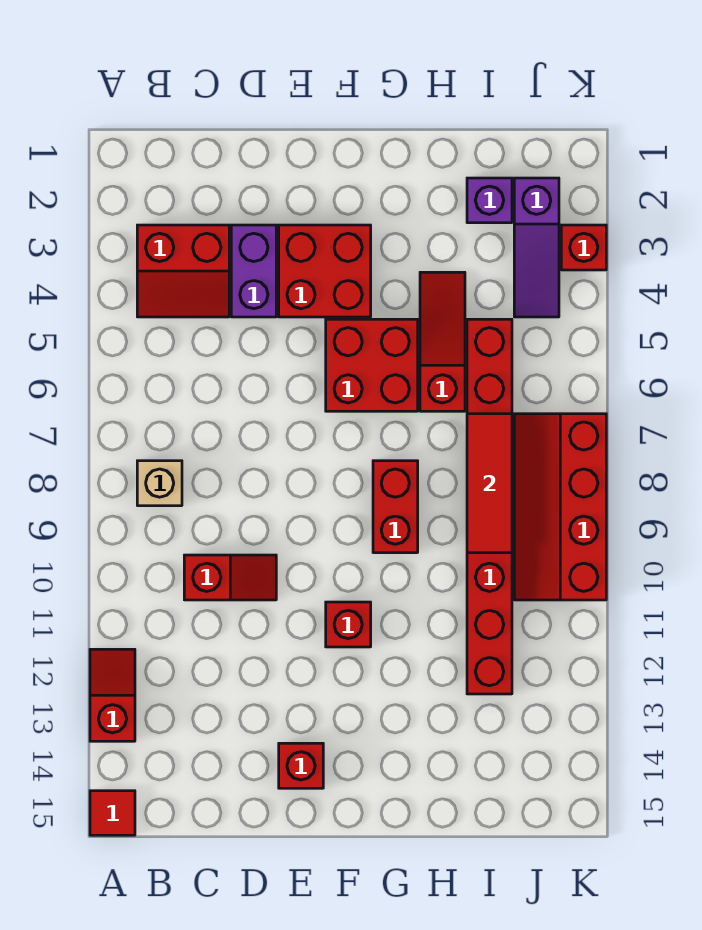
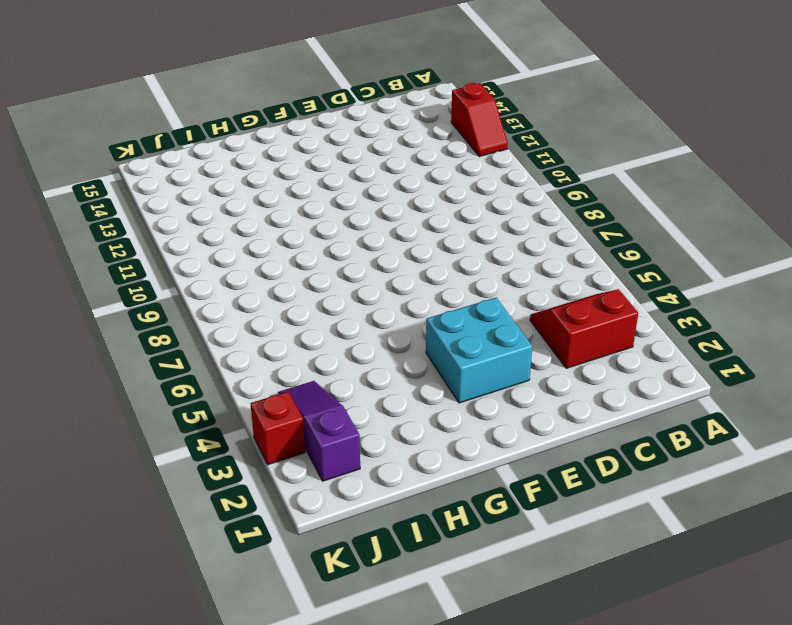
cyan brick E3:F4 level 1 -> red brick E3:F4 level 1
none -> red tile A15 level 1
none -> tan brick B8 level 1
none -> red slope C10:D10 level 1 top C

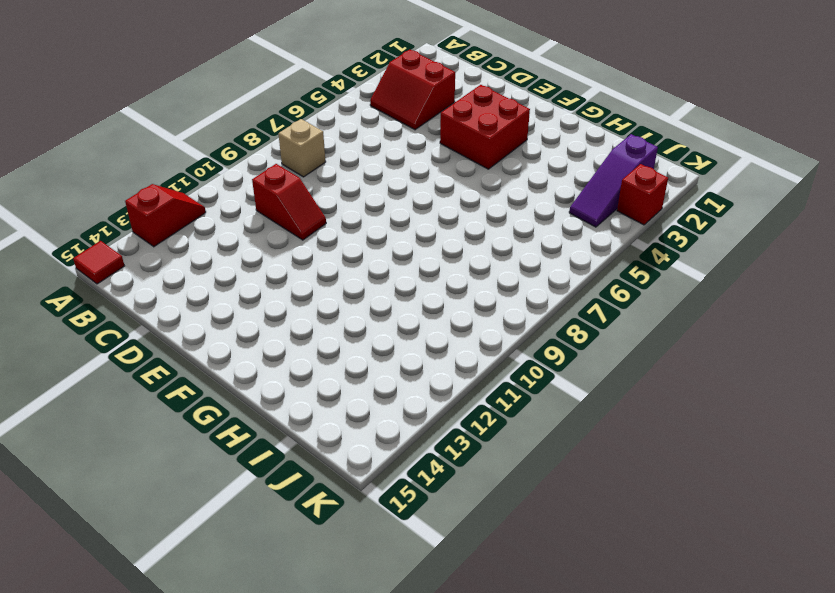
none -> purple brick D3:D4 level 1
none -> red brick E14 level 1
none -> red brick F5:G6 level 1

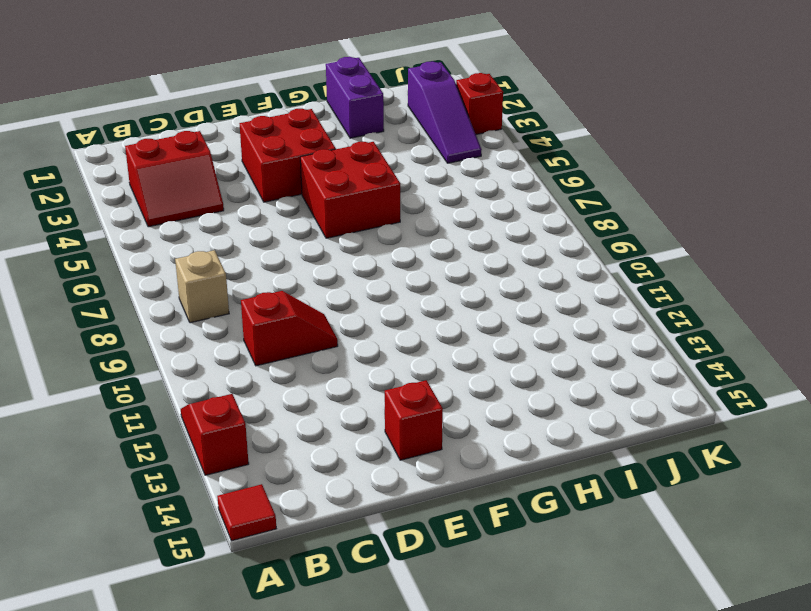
purple brick H1:H2 level 1 -> purple brick D3:D4 level 1
none -> red brick F11 level 1
none -> red brick G8:G9 level 1
none -> red slope H4:H6 level 1 top 6

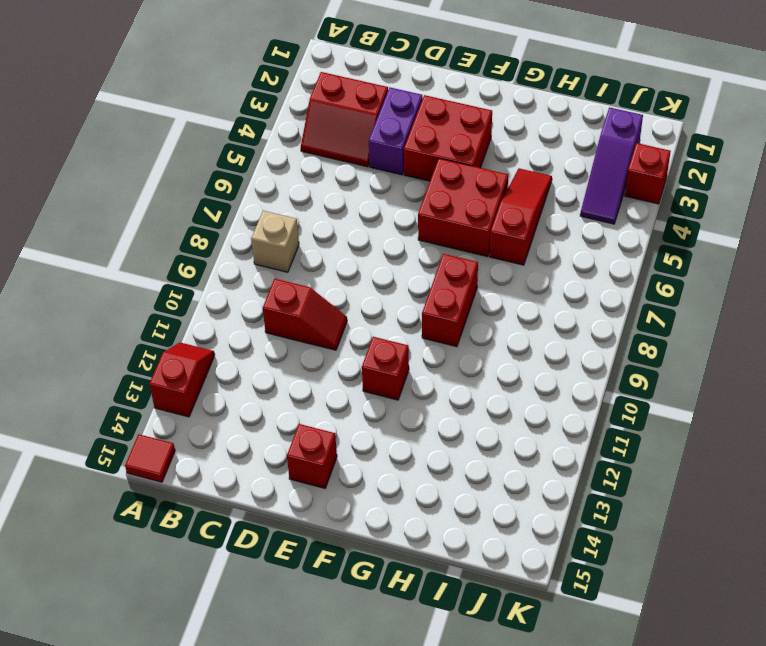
none -> purple brick I2 level 1
none -> red brick I5:I12 level 1
none -> red slope J7:K10 level 1 top K

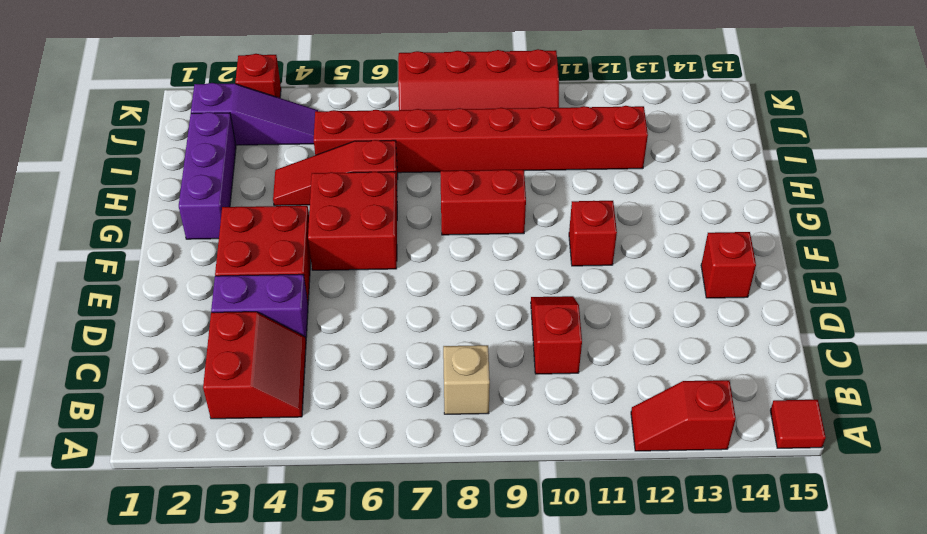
purple brick G2:I2 level 1 -> purple brick I2 level 1
none -> red tile I7:I9 level 2

